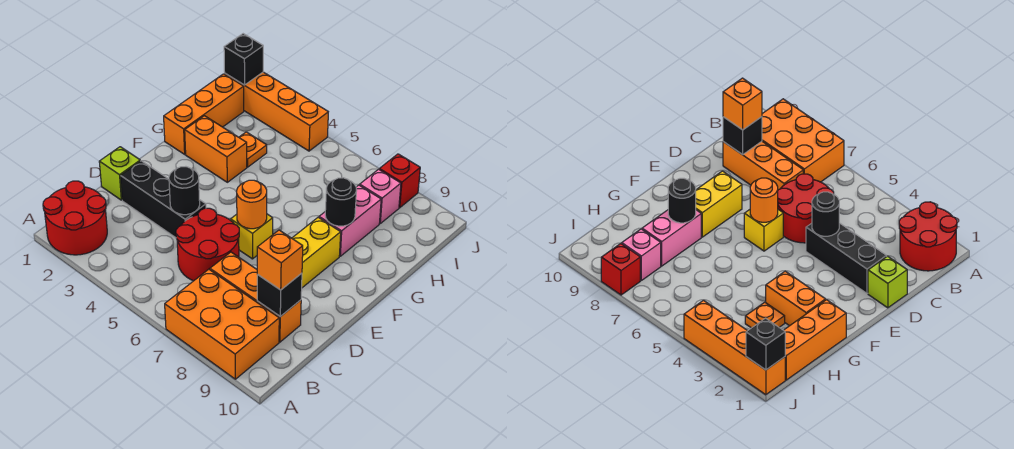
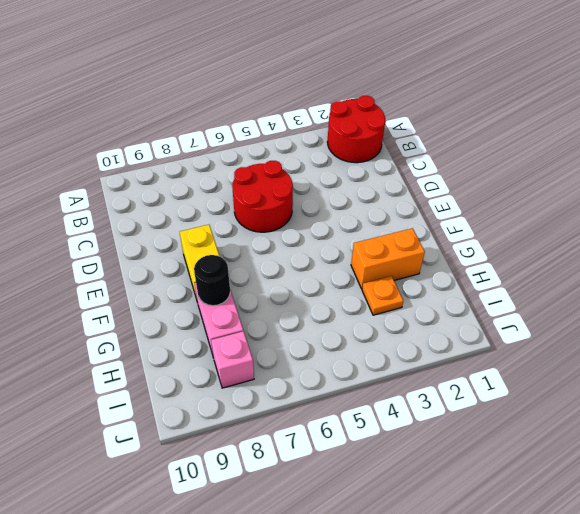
none -> orange brick A7:B9 level 1
none -> orange brick C7:C9 level 1
none -> lime brick D1 level 1

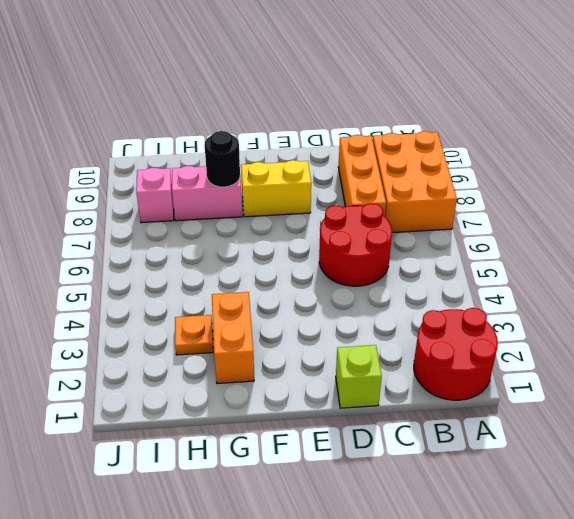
none -> black brick D2:D4 level 1
none -> yellow brick E6 level 1
none -> orange brick G1:I1 level 1

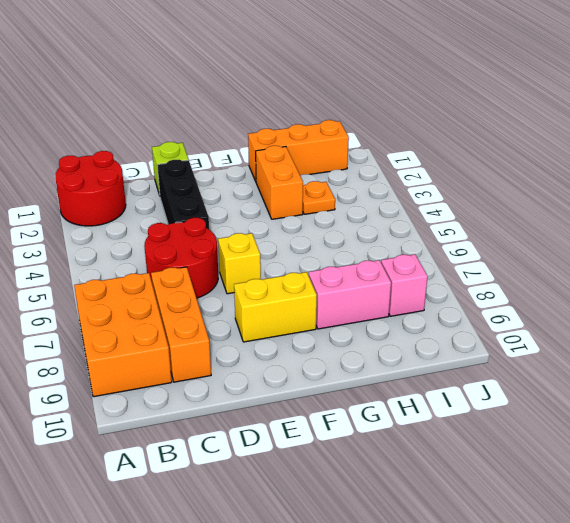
none -> orange brick J1:J4 level 1
none -> red brick J8 level 1
none -> black brick C9 level 2

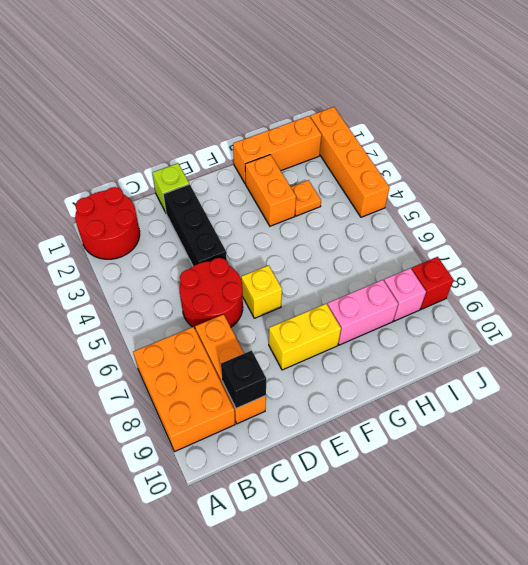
none -> black round brick D4 level 2
none -> orange round brick E6 level 2
none -> black round brick G8 level 2

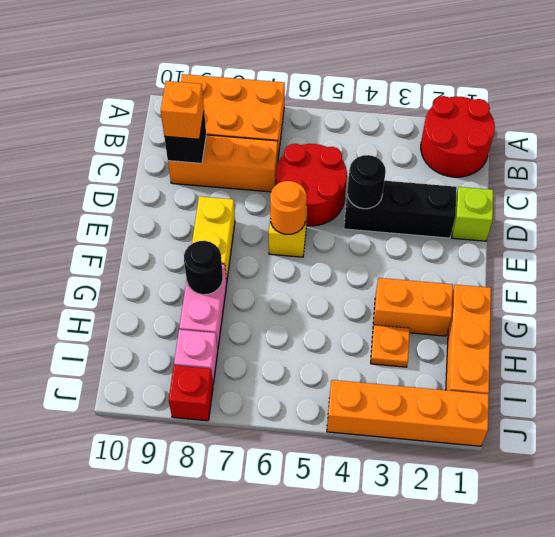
none -> black brick J1 level 2

